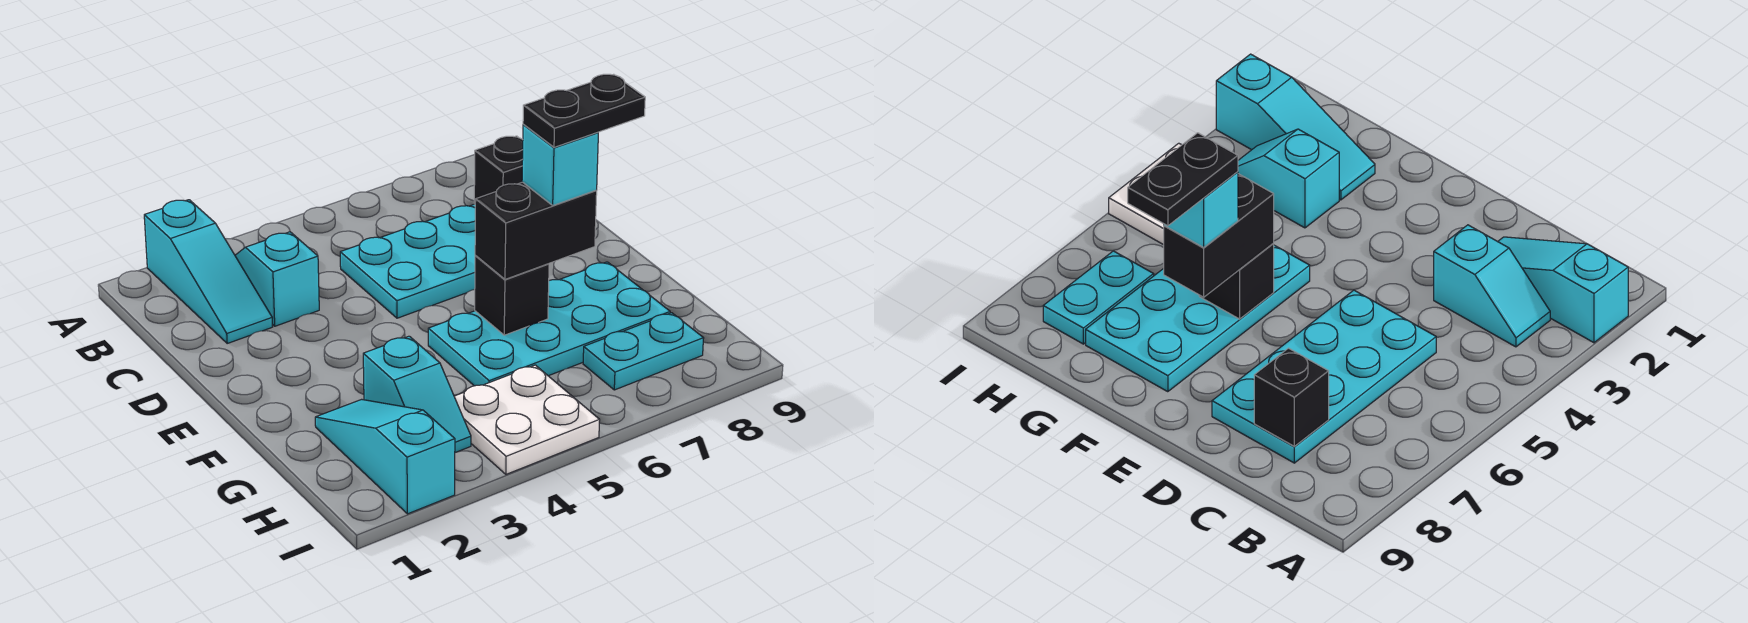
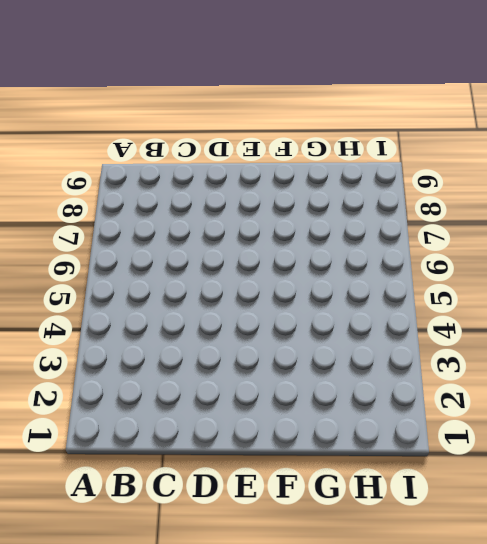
none -> cyan slope A2:C2 level 1 top A
none -> cyan slope B3:C3 level 1 top C
none -> cyan plate C5:D8 level 1

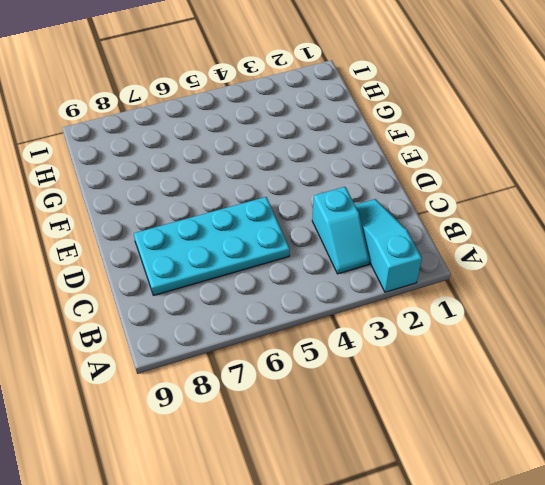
none -> cyan plate F5:G8 level 1
none -> cyan slope G2:I2 level 1 top I
none -> cyan slope G3:H3 level 1 top G

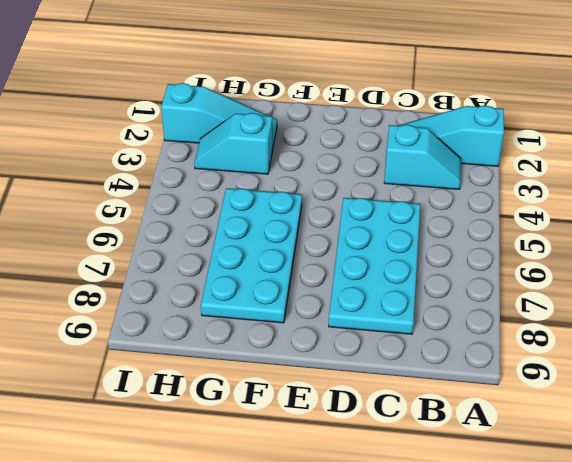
none -> white plate H4:I5 level 1
none -> cyan plate H7:H8 level 1
none -> black brick C8 level 2

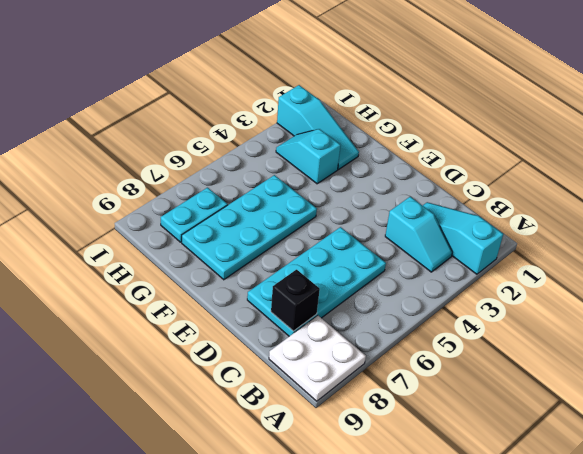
white plate A8:B9 level 1 -> white plate H4:I5 level 1
none -> black brick F6 level 2
none -> black brick F6:F7 level 3
none -> cyan brick F7 level 4

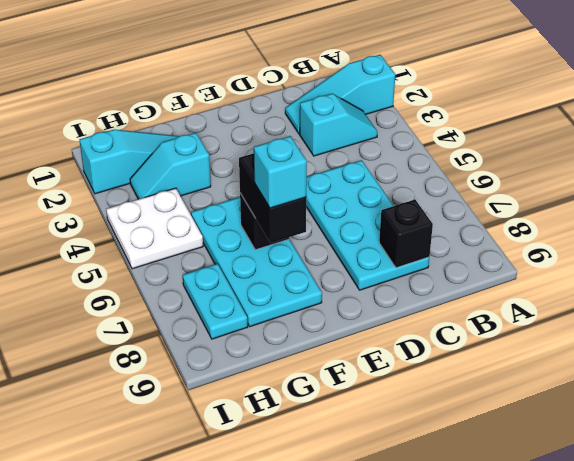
none -> black plate F7:F8 level 5

